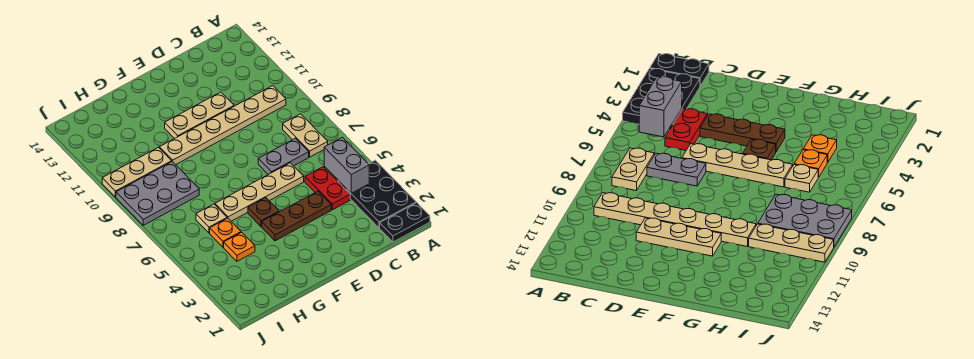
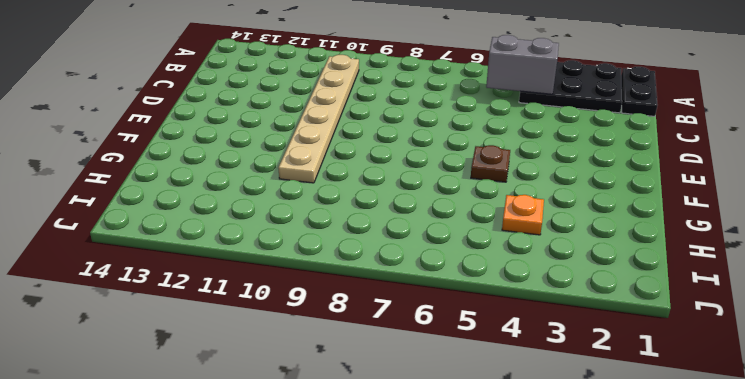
none -> tan plate B7:B8 level 1
none -> red plate C4:C5 level 1
none -> grey plate C7:D7 level 1

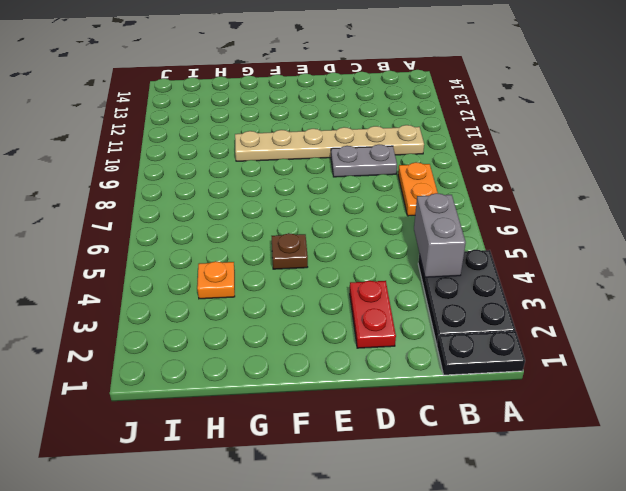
orange plate B7:B8 level 1 -> tan plate B7:B8 level 1
grey plate C9:D9 level 1 -> grey plate C7:D7 level 1
red plate D2:D3 level 1 -> red plate C4:C5 level 1
none -> brown plate D4:F4 level 1
none -> tan plate D6:G6 level 1
none -> tan plate D11:F11 level 1

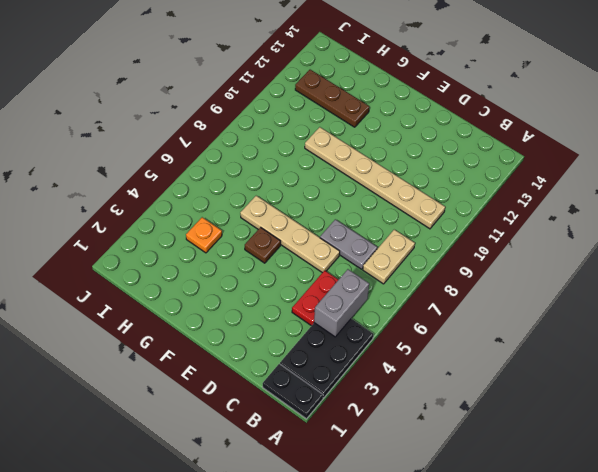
brown plate G12:I12 level 1 -> brown plate D4:F4 level 1
none -> tan plate D11:F11 level 1
none -> orange plate H5 level 1
none -> tan plate H6 level 1

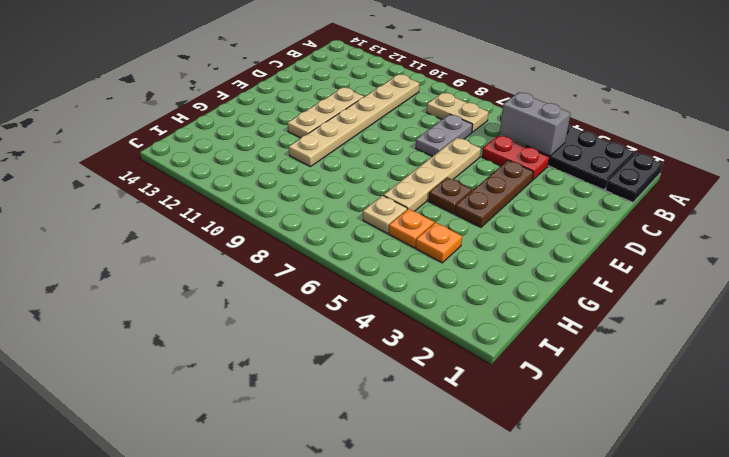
none -> grey plate H8:J9 level 1
none -> tan plate H10:J10 level 1

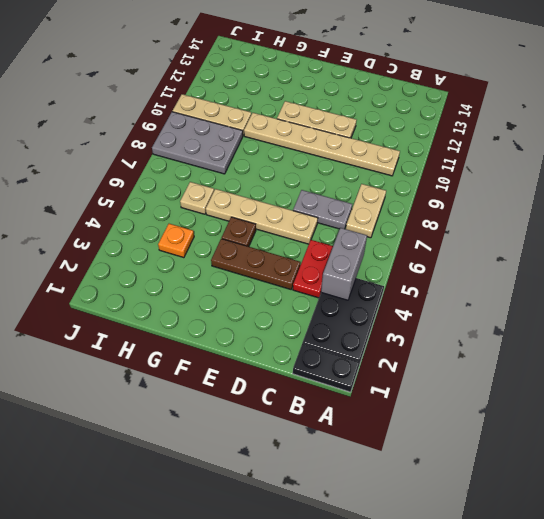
none -> orange plate H5 level 1

